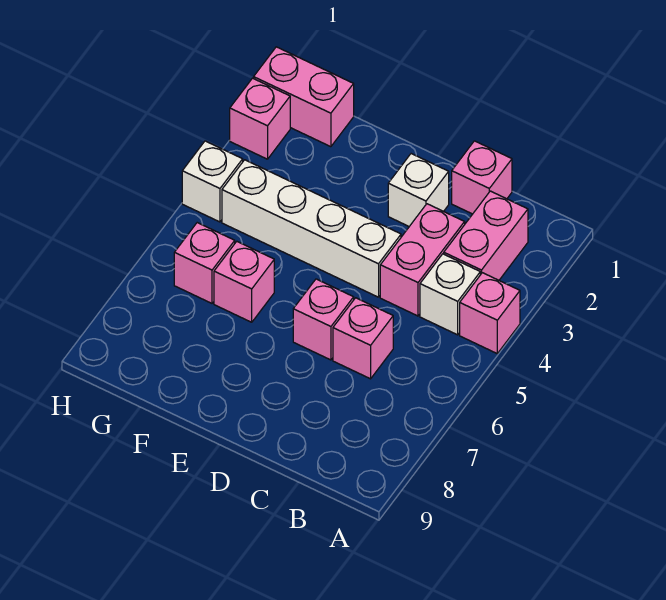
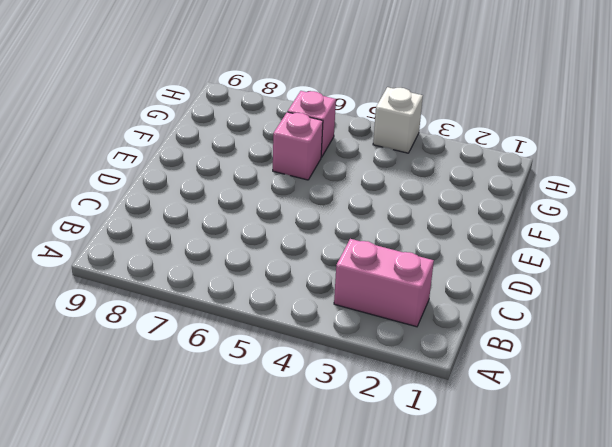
none -> pink brick A4 level 1
none -> white brick B4 level 1
none -> pink brick C1 level 1

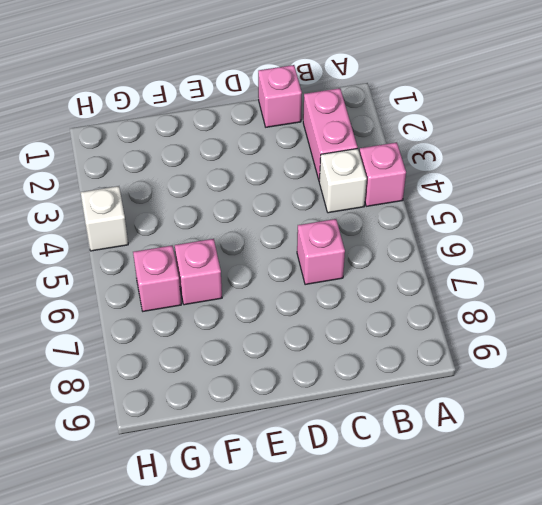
none -> pink brick C3:C4 level 1
none -> white brick D2 level 1
none -> white brick D4:G4 level 1

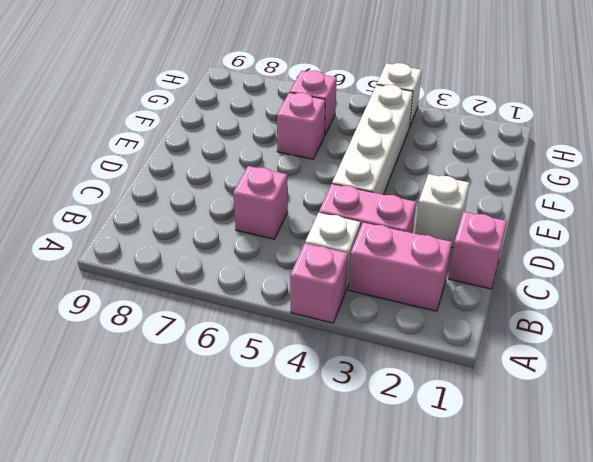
none -> pink brick D6 level 1
none -> pink brick G1:H1 level 1
none -> pink brick H2 level 1

